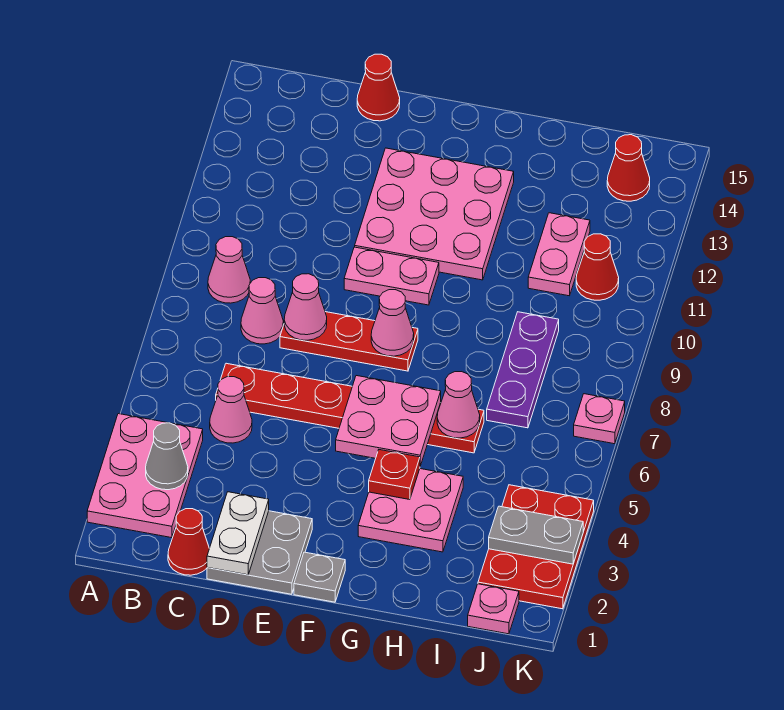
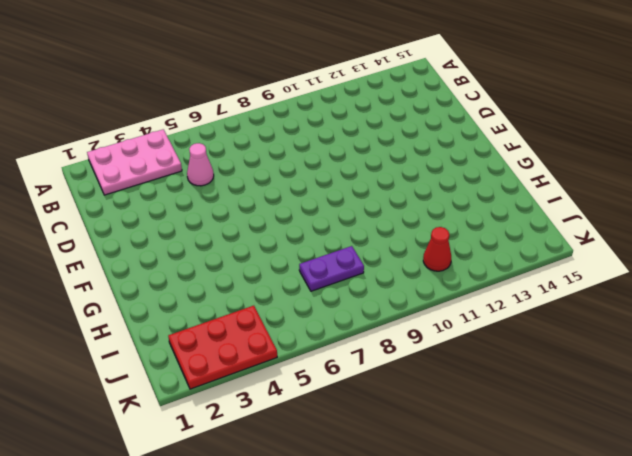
purple plate I7:I8 level 1 -> purple plate I7:I9 level 1
none -> pink cone B9 level 1
none -> red cone C1 level 1
none -> red plate C6:H6 level 1

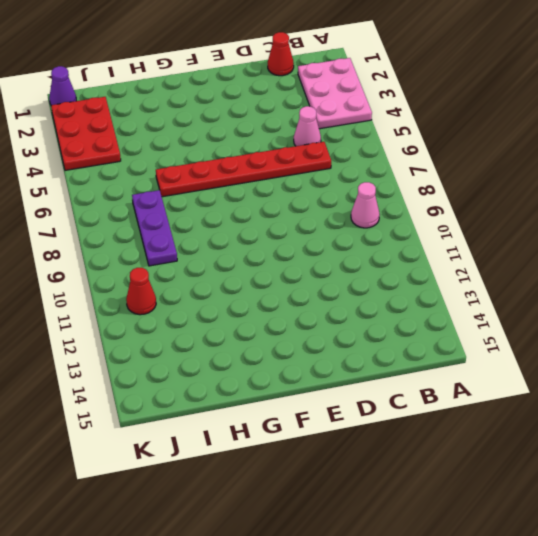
purple cone K1 level 1 -> none
none -> pink cone C8 level 1
none -> grey plate D1:E2 level 1
none -> red plate D8:F8 level 1

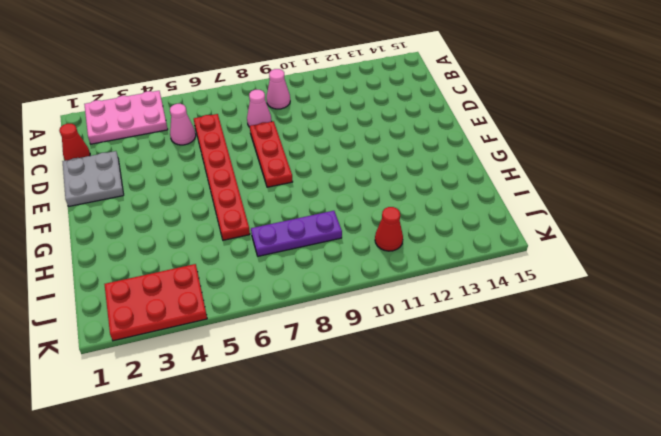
none -> red cone D15 level 1
none -> pink plate E10:F10 level 1
none -> pink plate E11:G13 level 1

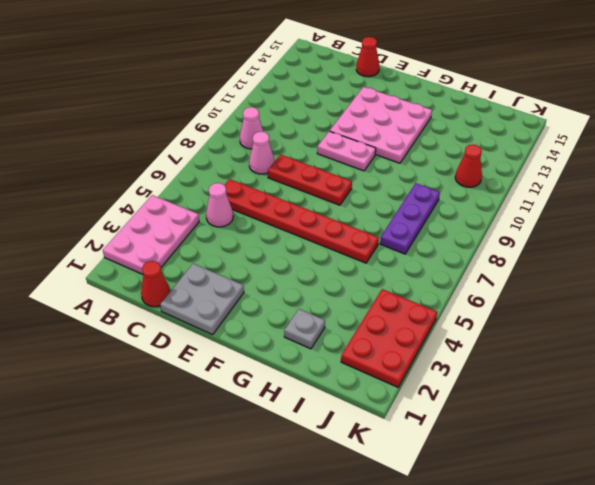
grey plate H2 level 1 -> grey plate F1 level 1
none -> pink plate G3:H4 level 1
none -> pink plate I11:I12 level 1
none -> pink plate J1 level 1

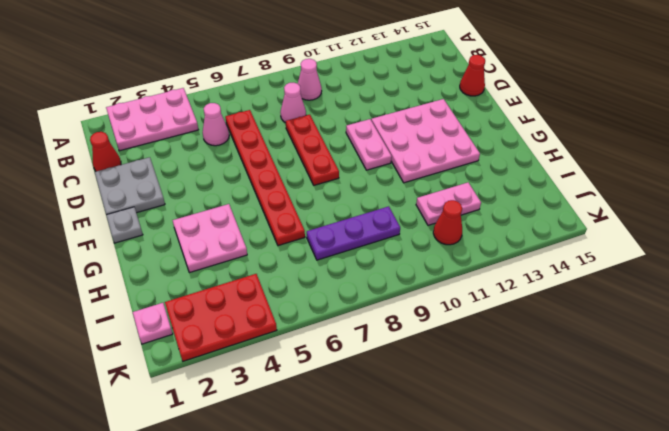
none -> red cone J14 level 1
none -> pink plate K7 level 1
none -> grey cone B3 level 2

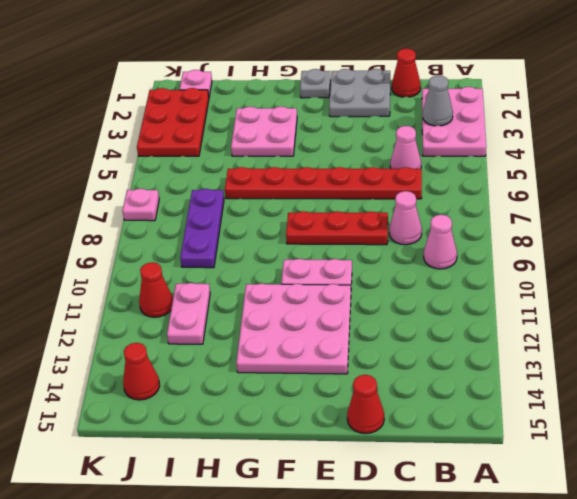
none -> white plate D1:D2 level 2
none -> pink cone D8 level 2
none -> pink plate F5:G6 level 2

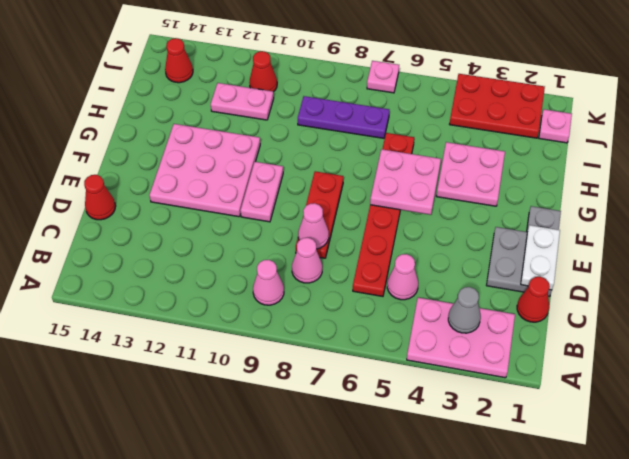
white plate D1:E1 level 2 -> white plate D1:D2 level 2
none -> pink cone F8 level 2
none -> red plate G4 level 2
none -> pink cone H6 level 2

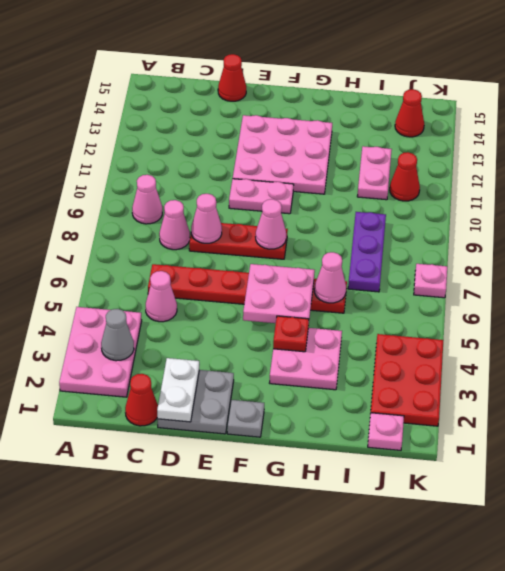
none -> grey plate J3:K3 level 2

